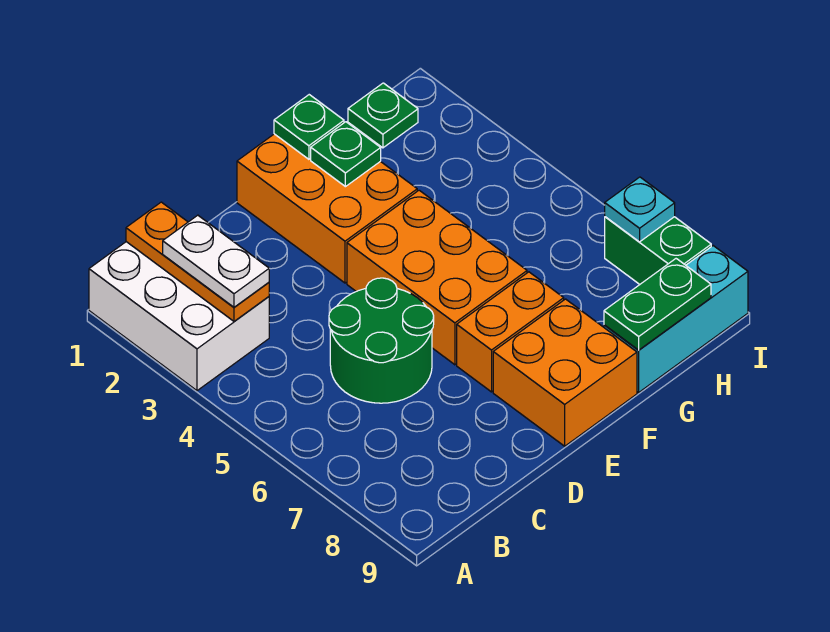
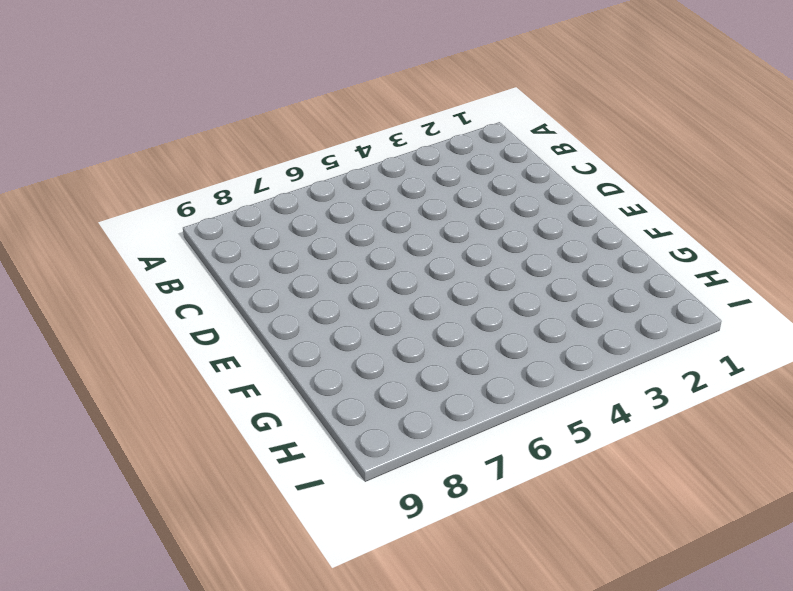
none -> white brick A1:B3 level 1
none -> green round brick C5:D6 level 1
none -> orange brick E1:F3 level 1

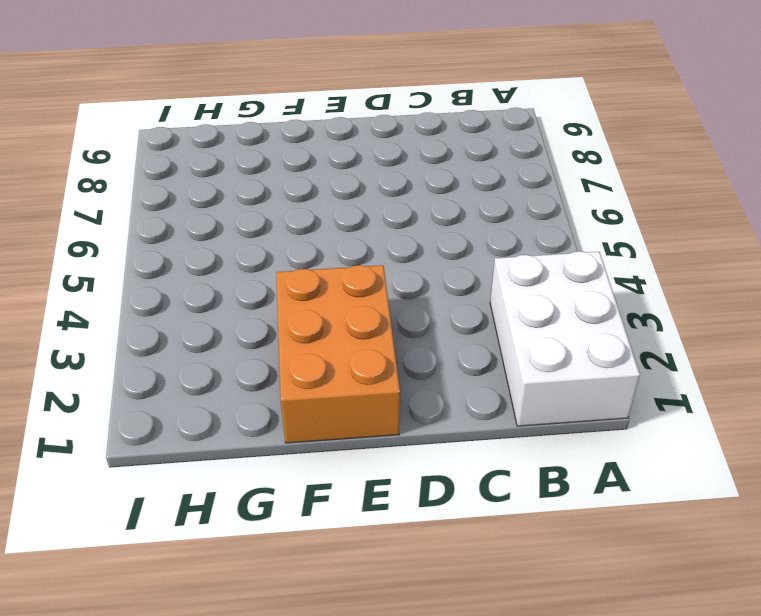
none -> green round brick C5:D6 level 1
none -> orange brick E4:F6 level 1
none -> orange brick E7:F7 level 1

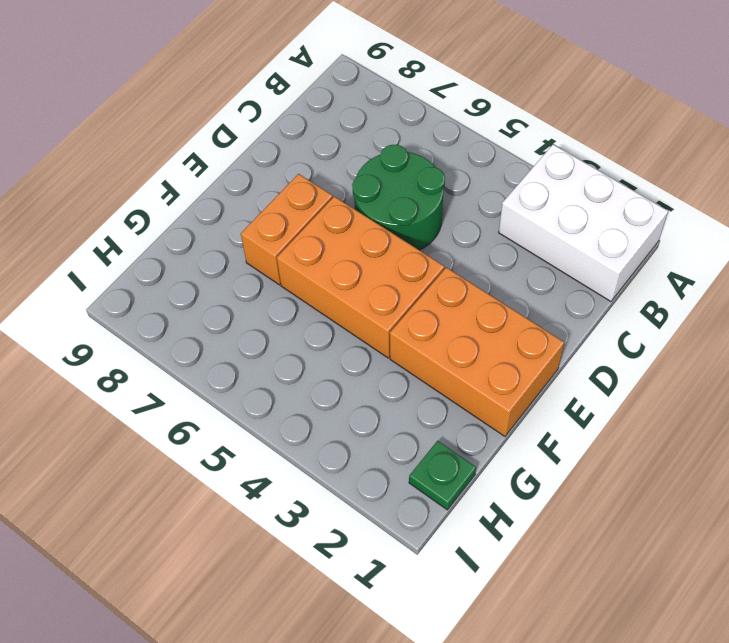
none -> orange brick E8:F9 level 1
none -> cyan brick G9:I9 level 1
none -> green brick I7:I8 level 1

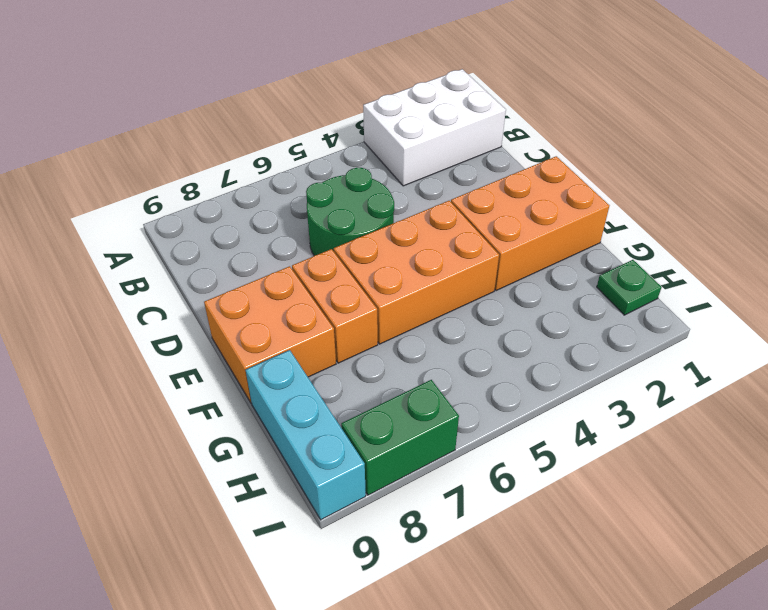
none -> orange plate B1:B3 level 2
none -> green plate F1 level 2
none -> green plate F2 level 2

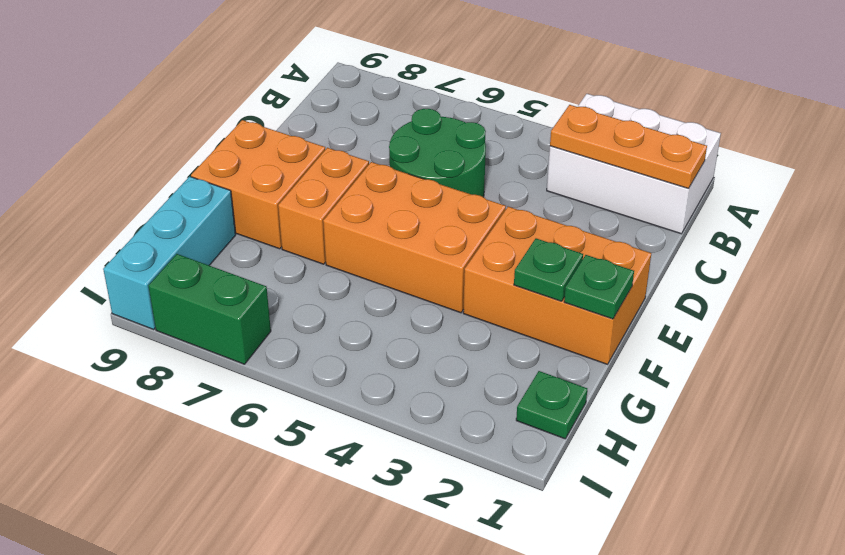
none -> green plate G9:H9 level 2
none -> cyan plate I7 level 2
none -> white plate B2:B3 level 3

